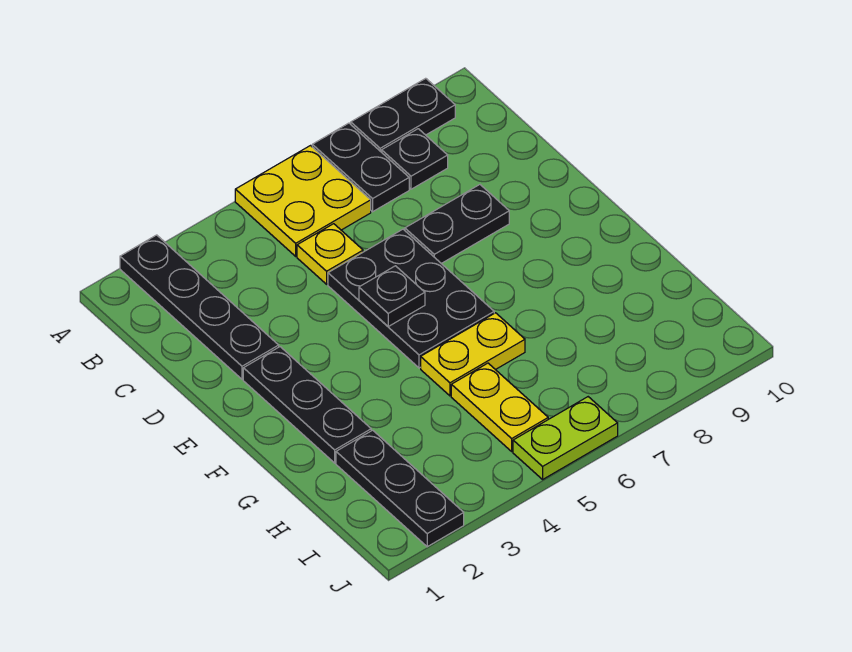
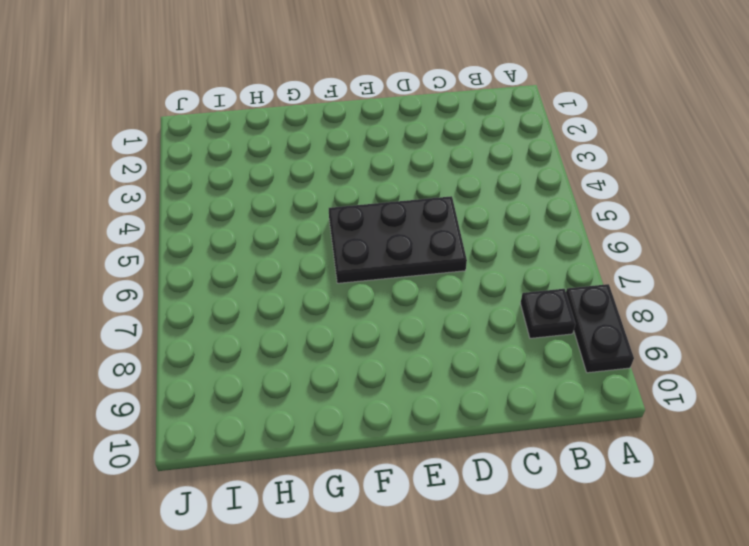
none -> black plate A2:D2 level 1
none -> yellow plate A5:B6 level 1
none -> black plate A7:B7 level 1

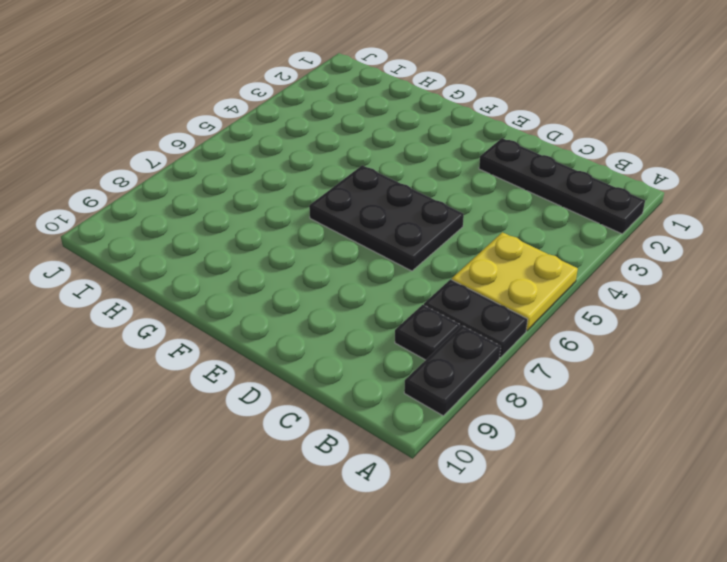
none -> yellow plate C5 level 1
none -> black plate D7:D8 level 1
none -> black plate E2:G2 level 1

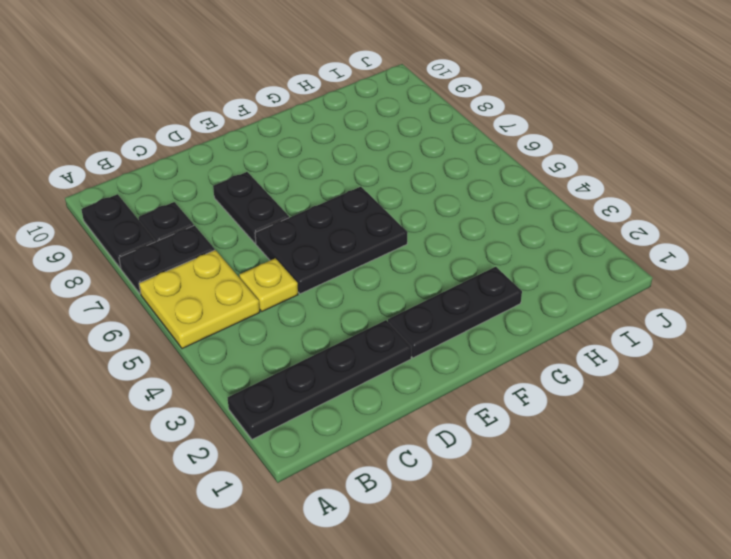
none -> yellow plate G5:G6 level 1
none -> black plate H2:J2 level 1
none -> yellow plate H5:I5 level 1

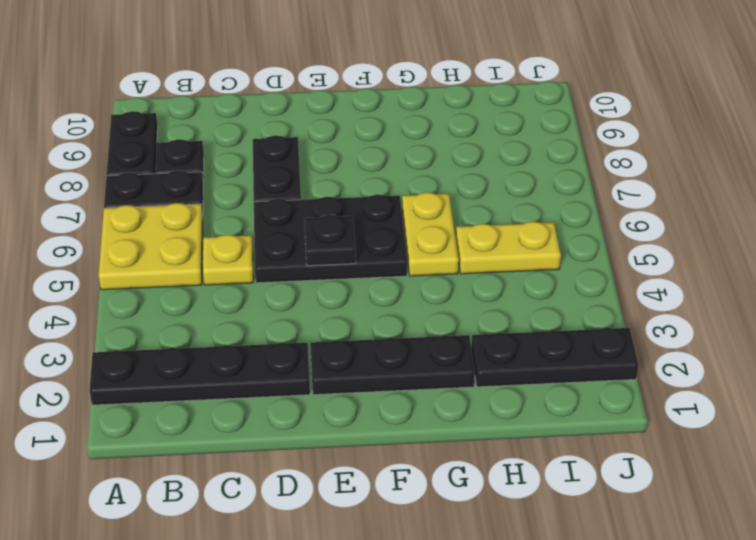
none -> lime plate J5:J6 level 1

